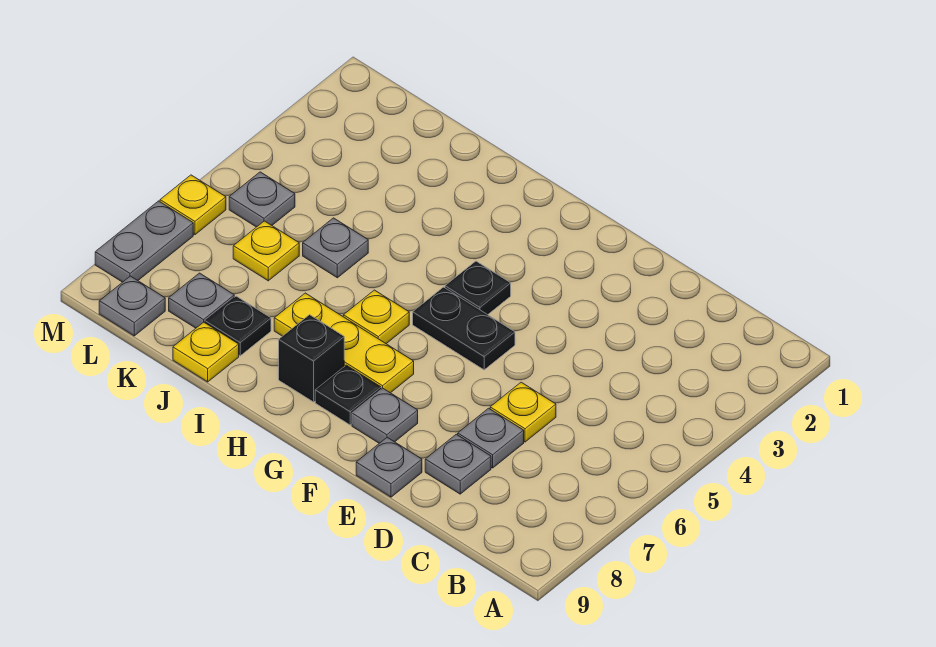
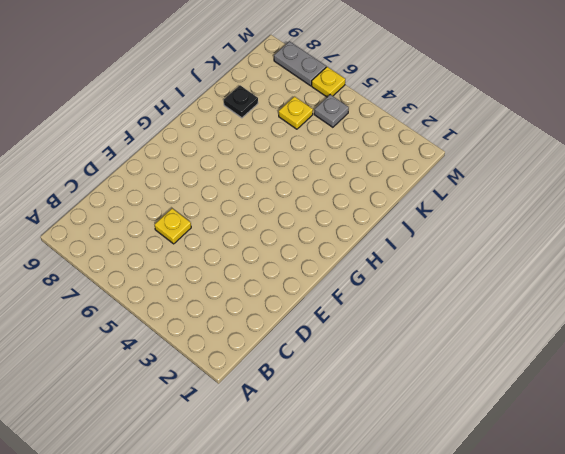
none -> grey plate D7 level 1
none -> grey plate D8 level 1
none -> grey plate E9 level 1

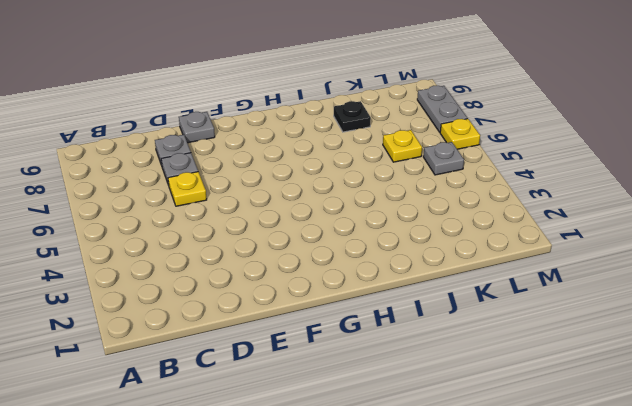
none -> black plate F5:G5 level 1
none -> grey plate F8 level 1
none -> black plate G4 level 1

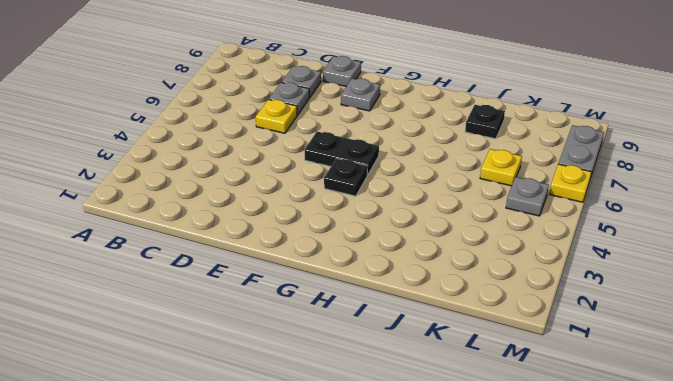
none -> yellow plate G7:I7 level 1
none -> black plate G8 level 1
none -> yellow plate H6 level 1

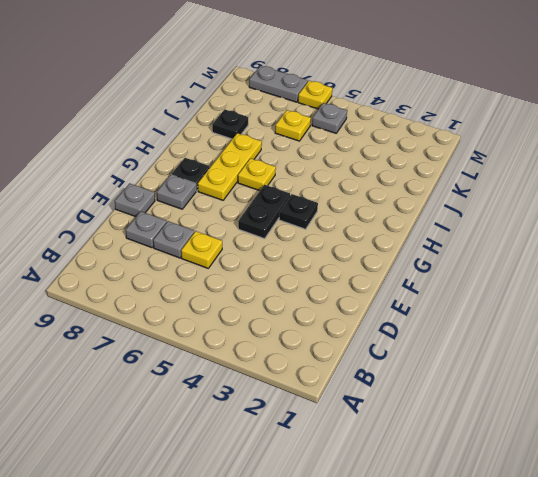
none -> black brick H8 level 1
none -> grey plate J5 level 1
none -> yellow plate J9 level 1

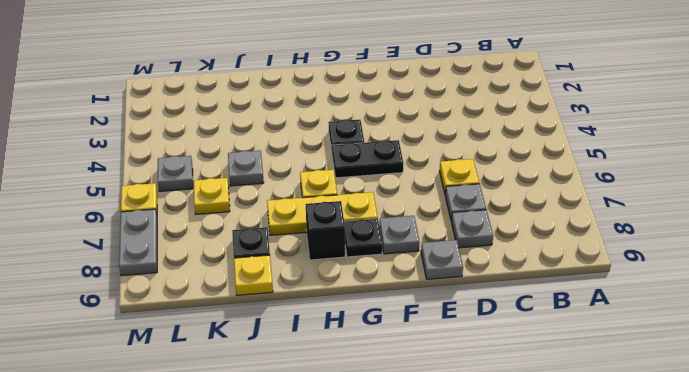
none -> grey plate K8 level 1
none -> grey plate L9 level 1

